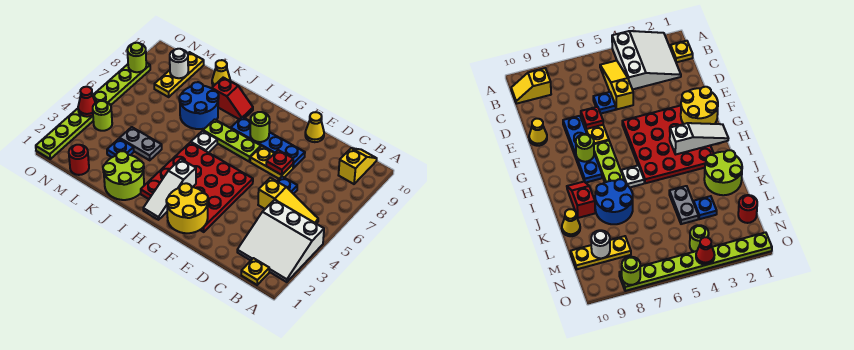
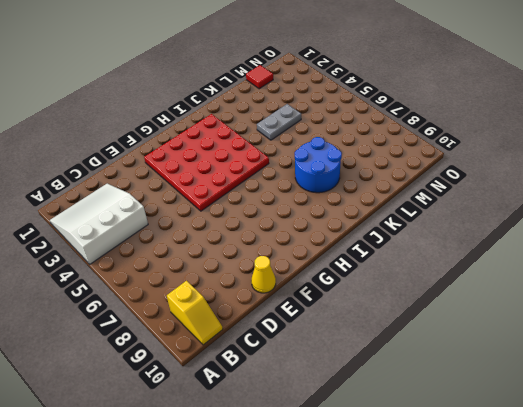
red tile M1 level 1 -> red round brick M1 level 1
none -> yellow plate B1 level 1
none -> yellow slope B5:D5 level 1 top D
none -> blue plate D6 level 1

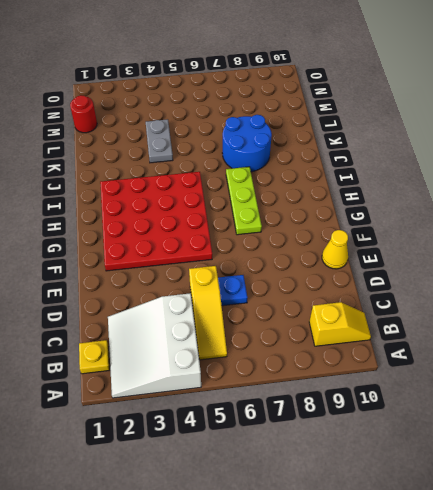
none -> yellow plate E7:F7 level 1
none -> blue plate E8:H8 level 1
none -> white plate I6 level 1

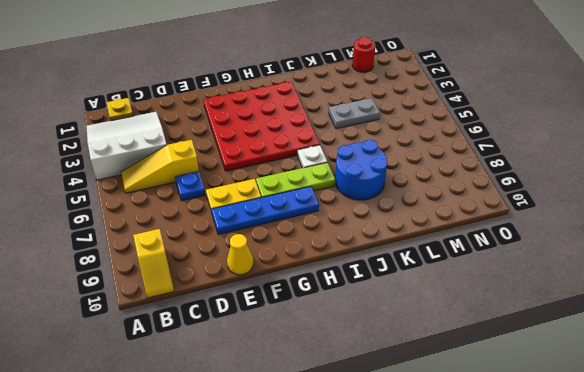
none -> red slope I9:J9 level 1 top J
none -> lime round brick J1:K2 level 1
none -> yellow cone K10 level 1

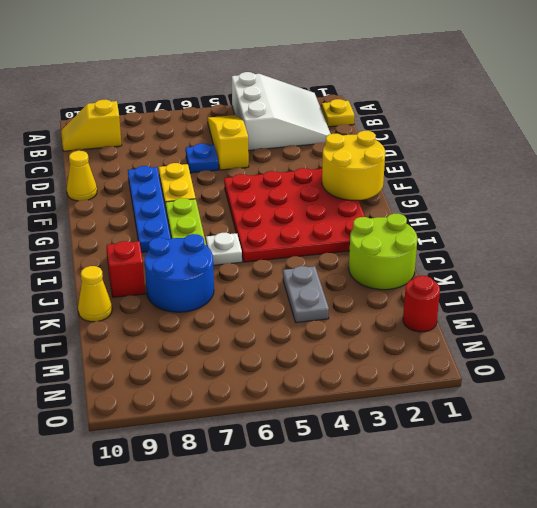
none -> blue plate L3 level 1
none -> yellow plate M8:M10 level 1
none -> lime round brick N4 level 1

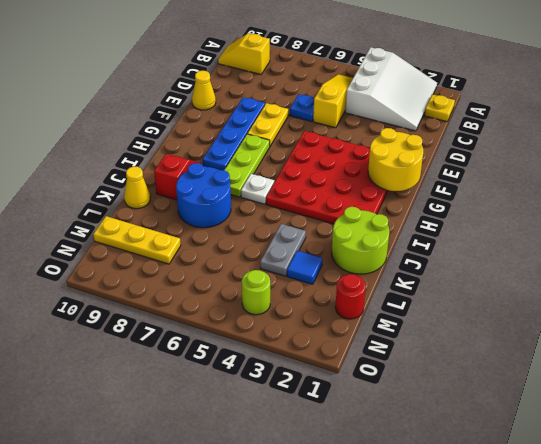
blue tile L3 level 1 -> blue plate L3 level 1
none -> lime plate O1:O8 level 1
none -> red plate E7 level 2
none -> lime round brick G8 level 2

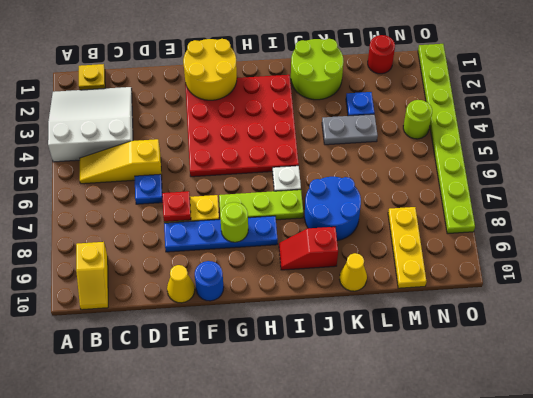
blue round brick F10 level 1 -> none
none -> white slope H1:H3 level 2 top 3
none -> white round brick M9 level 2
none -> red cone O4 level 2

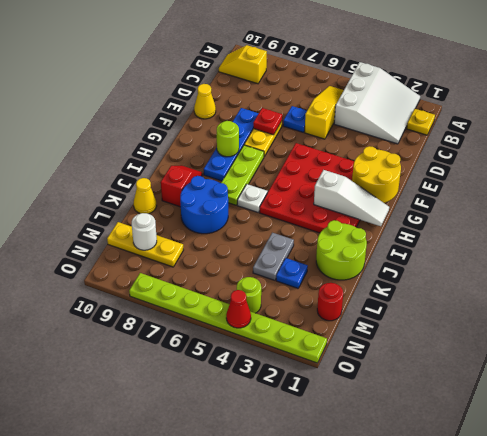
none -> lime round brick O8 level 2

